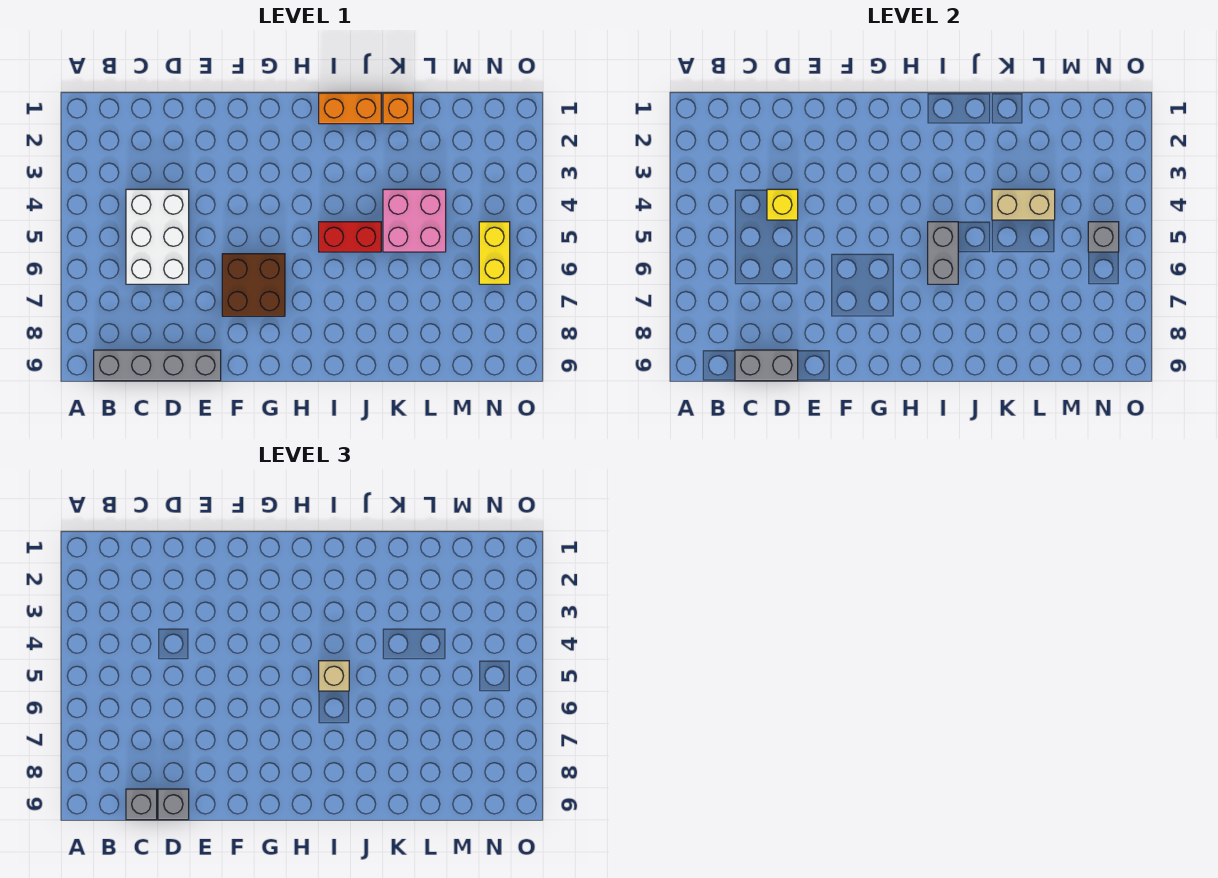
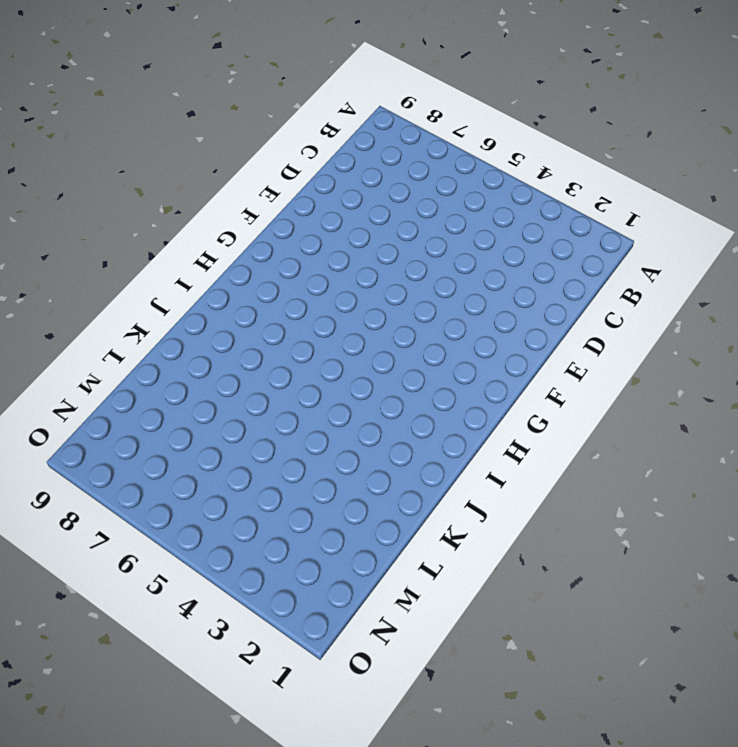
none -> grey brick B9:E9 level 1
none -> white brick C4:D6 level 1
none -> brown brick F6:G7 level 1

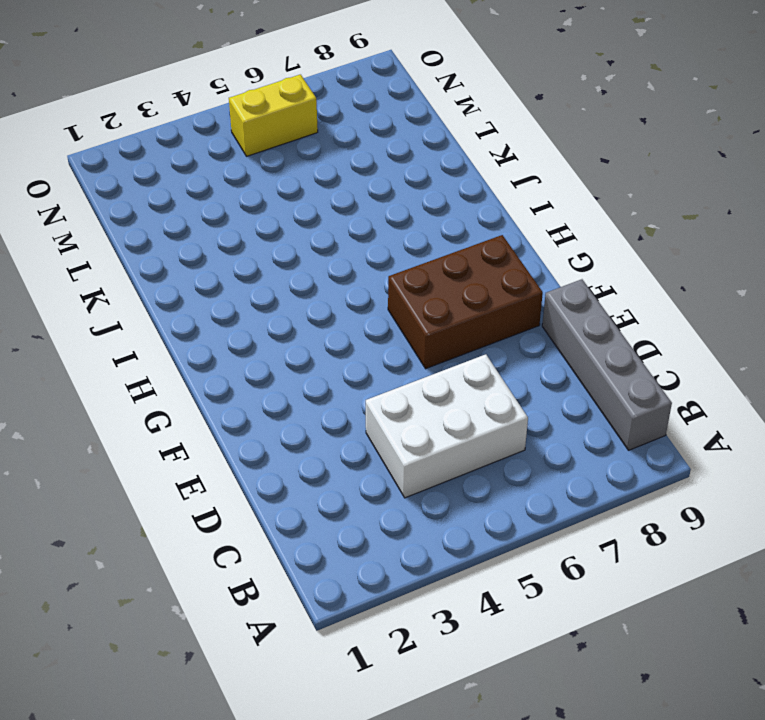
brown brick F6:G8 level 1 -> brown brick F6:G7 level 1
none -> orange brick I1:J1 level 1
none -> red brick I5:J5 level 1
none -> orange brick K1 level 1

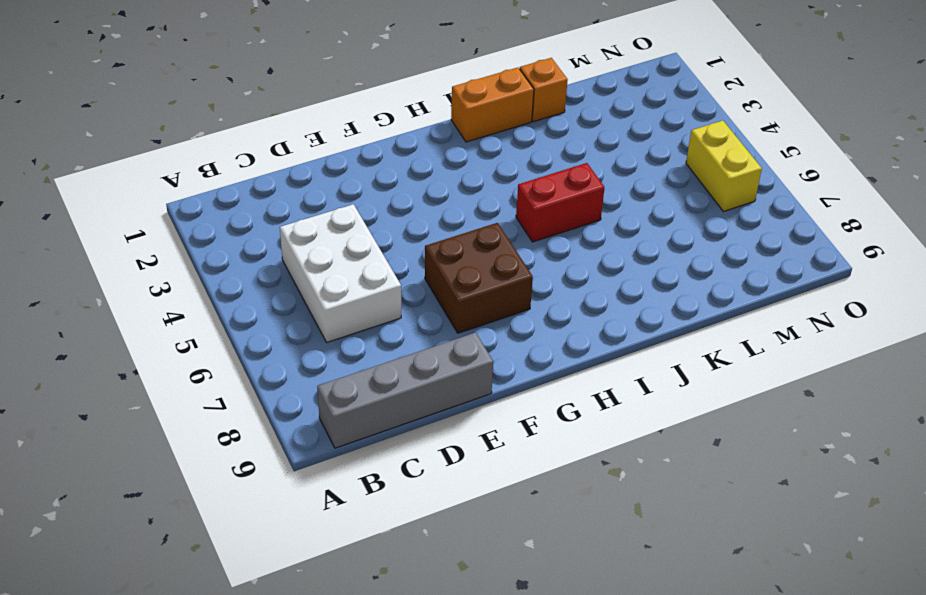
none -> pink brick K4:L5 level 1
none -> grey brick C9:D9 level 2
none -> yellow brick D4 level 2

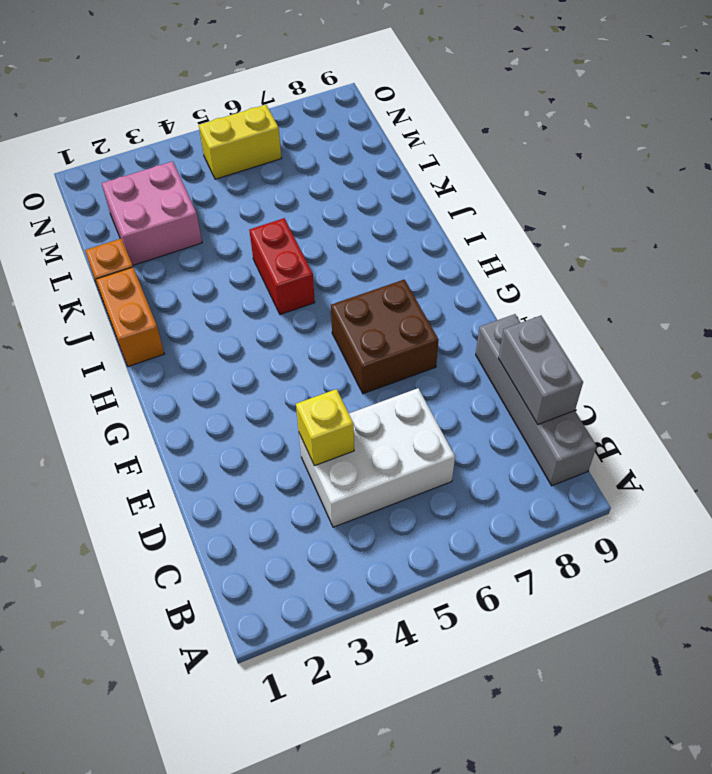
pink brick L2:M3 level 1 -> pink brick K4:L5 level 1
none -> grey brick I5:I6 level 2
none -> tan brick K4:L4 level 2
none -> grey brick N5 level 2

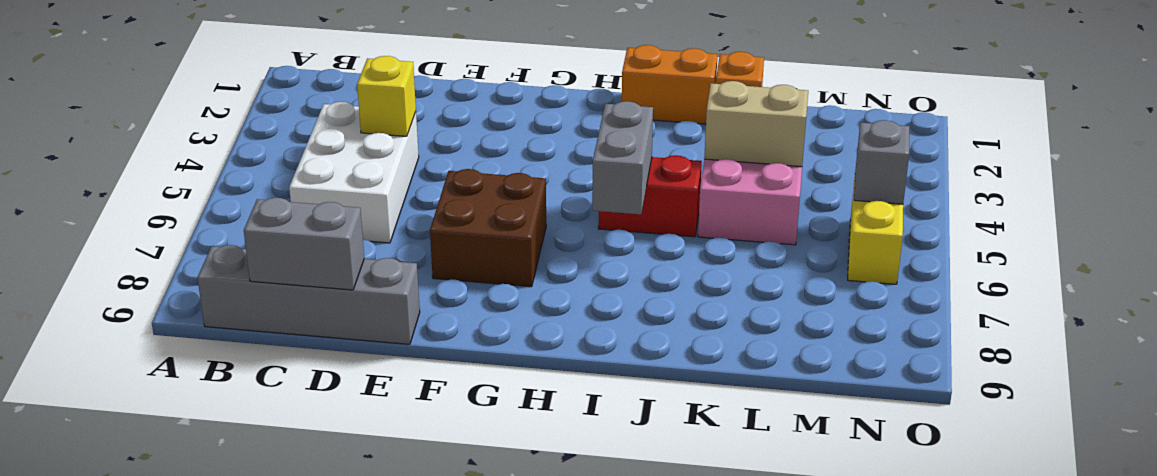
none -> grey brick C9 level 3
none -> grey brick D9 level 3
none -> tan brick I5 level 3

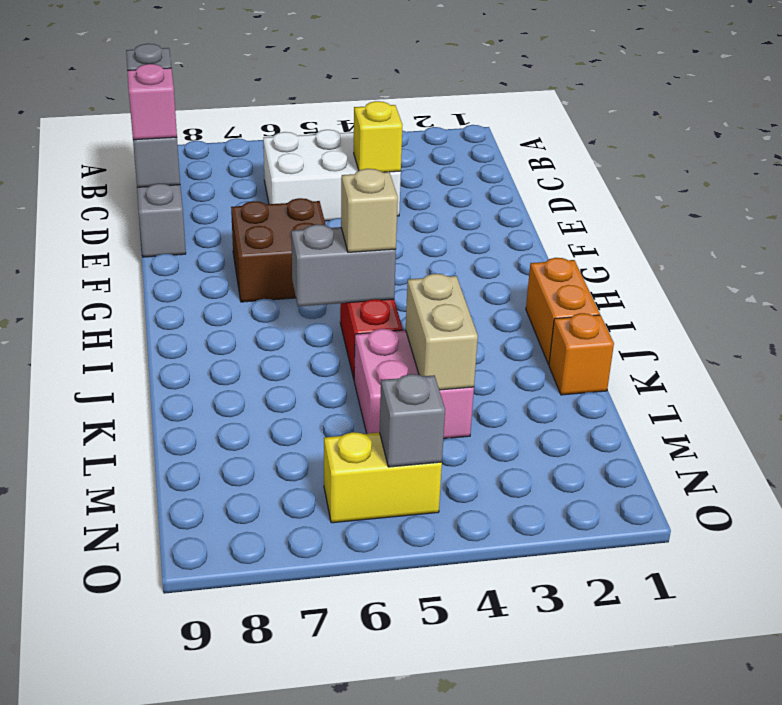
pink brick D9 level 3 -> grey brick D9 level 3

